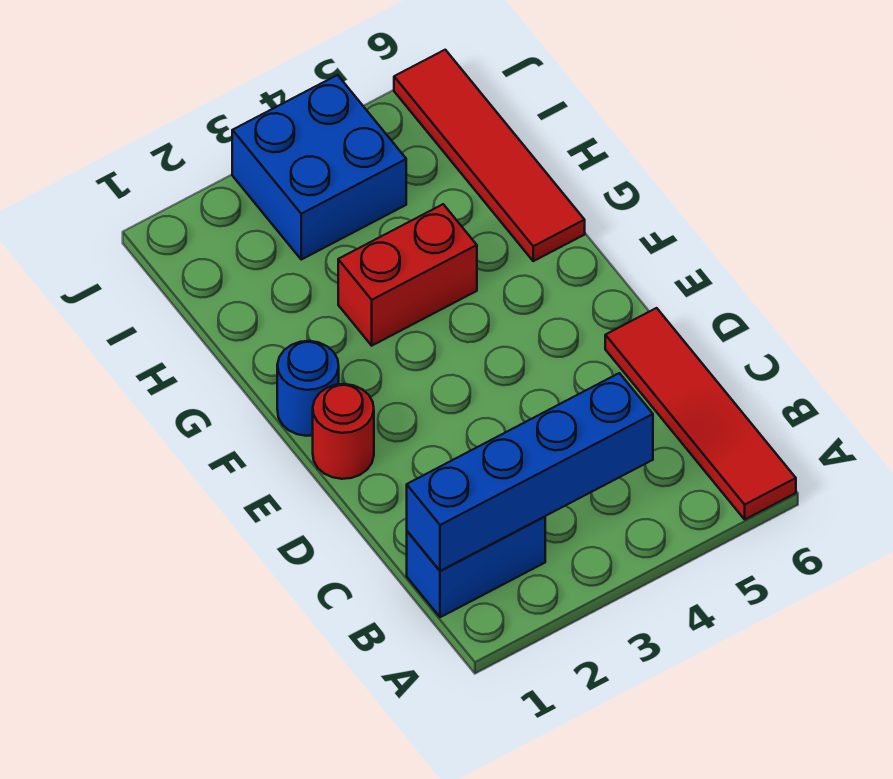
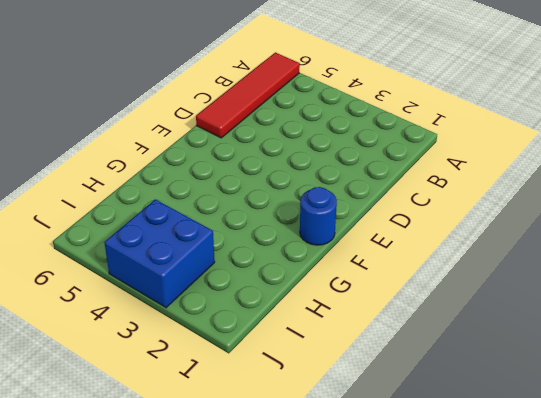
none -> blue brick B1:B2 level 1
none -> red round brick E1 level 1

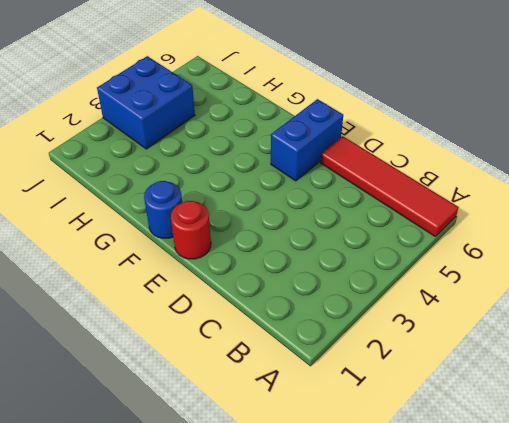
blue brick E5:E6 level 1 -> blue brick B1:B2 level 1
none -> red brick G3:G4 level 1
none -> red tile G6:J6 level 1

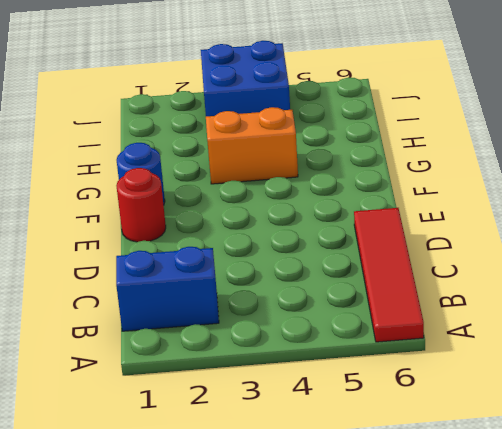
orange brick G3:G4 level 1 -> red brick G3:G4 level 1
none -> red tile G6:J6 level 1
none -> blue brick B1:B4 level 2

